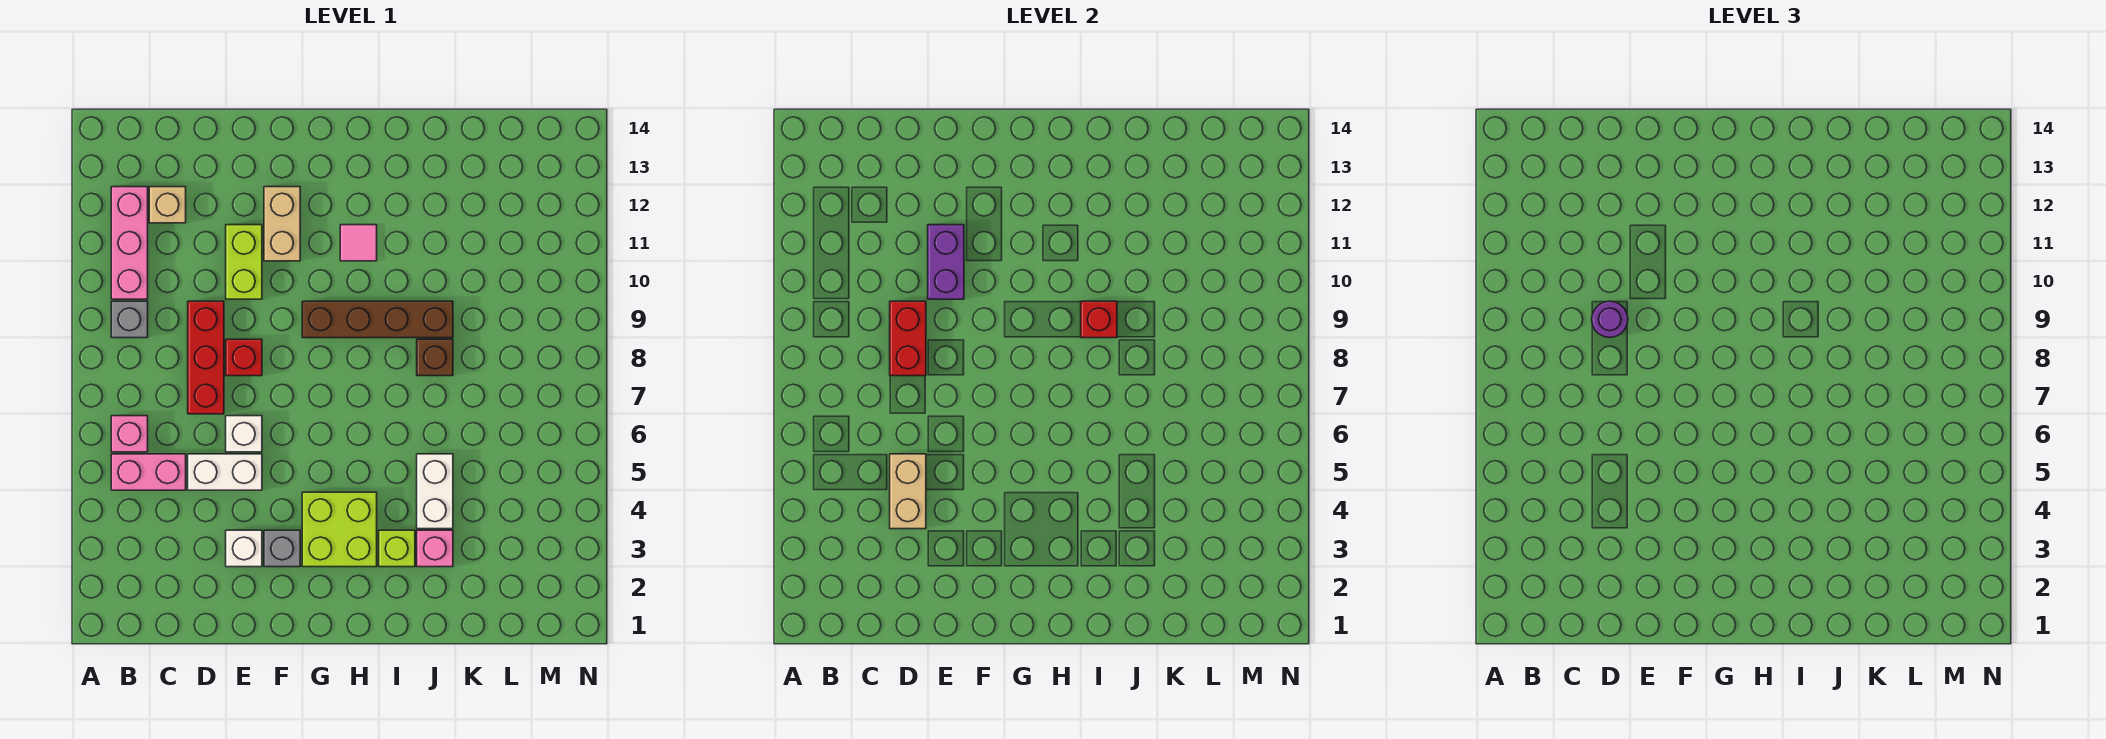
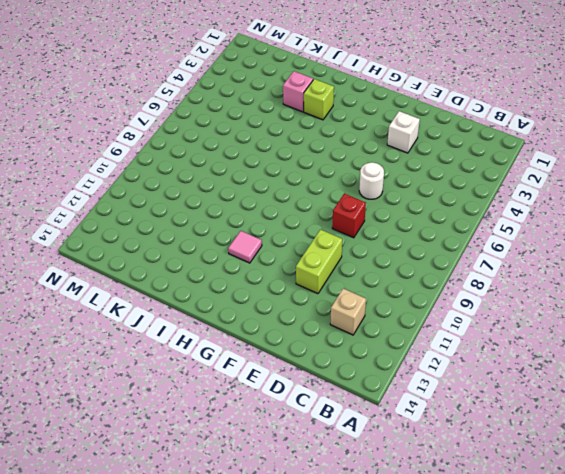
white round brick E6 level 1 -> white brick E6 level 1
none -> pink brick B5:C5 level 1
none -> pink brick B6 level 1
none -> grey brick B9 level 1

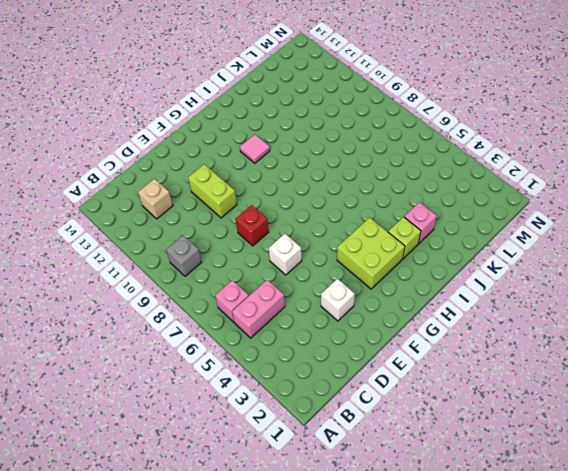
none -> pink brick B10:B12 level 1
none -> white brick D5:E5 level 1
none -> red brick D7:D9 level 1

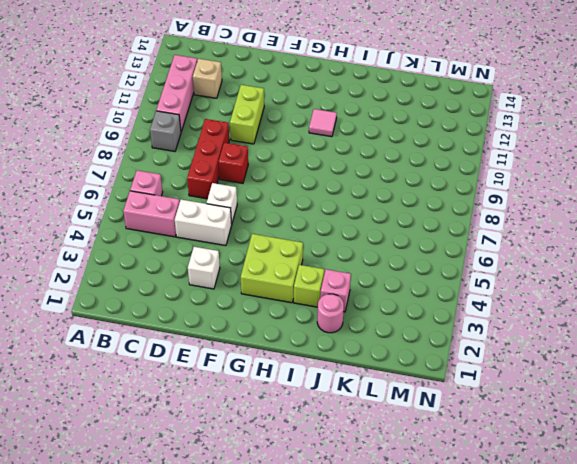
pink round brick J2 level 1 -> none
none -> grey brick F3 level 1
none -> tan brick F11:F12 level 1
none -> brown brick G9:J9 level 1

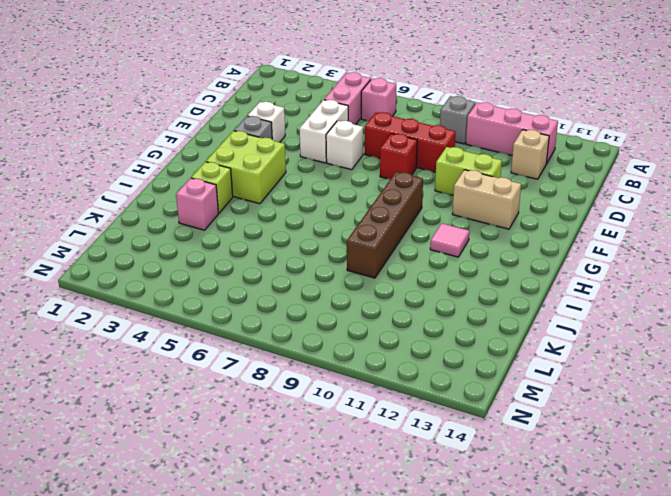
none -> white brick J4:J5 level 1
none -> brown brick J8 level 1
none -> tan brick D4:D5 level 2

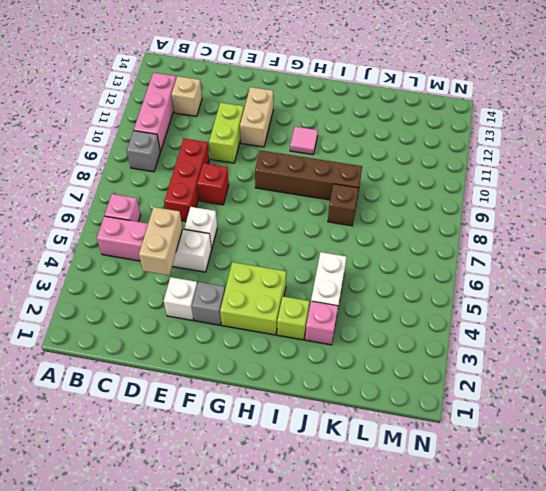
none -> red brick D8:D9 level 2
none -> purple brick E10:E11 level 2
none -> red brick I9 level 2

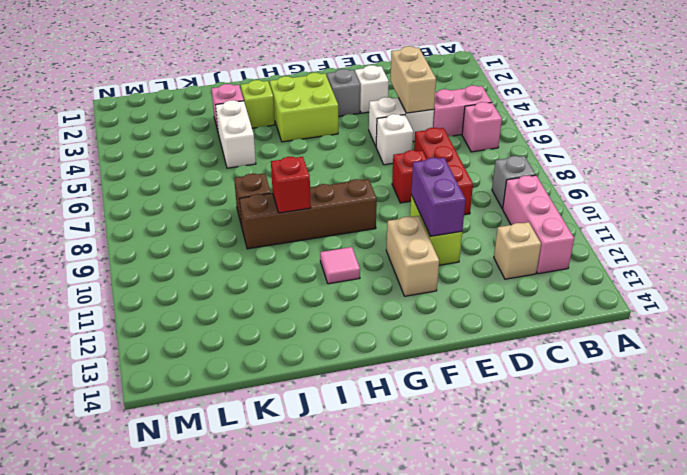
none -> red brick D8:D9 level 2
none -> purple round brick D9 level 3

